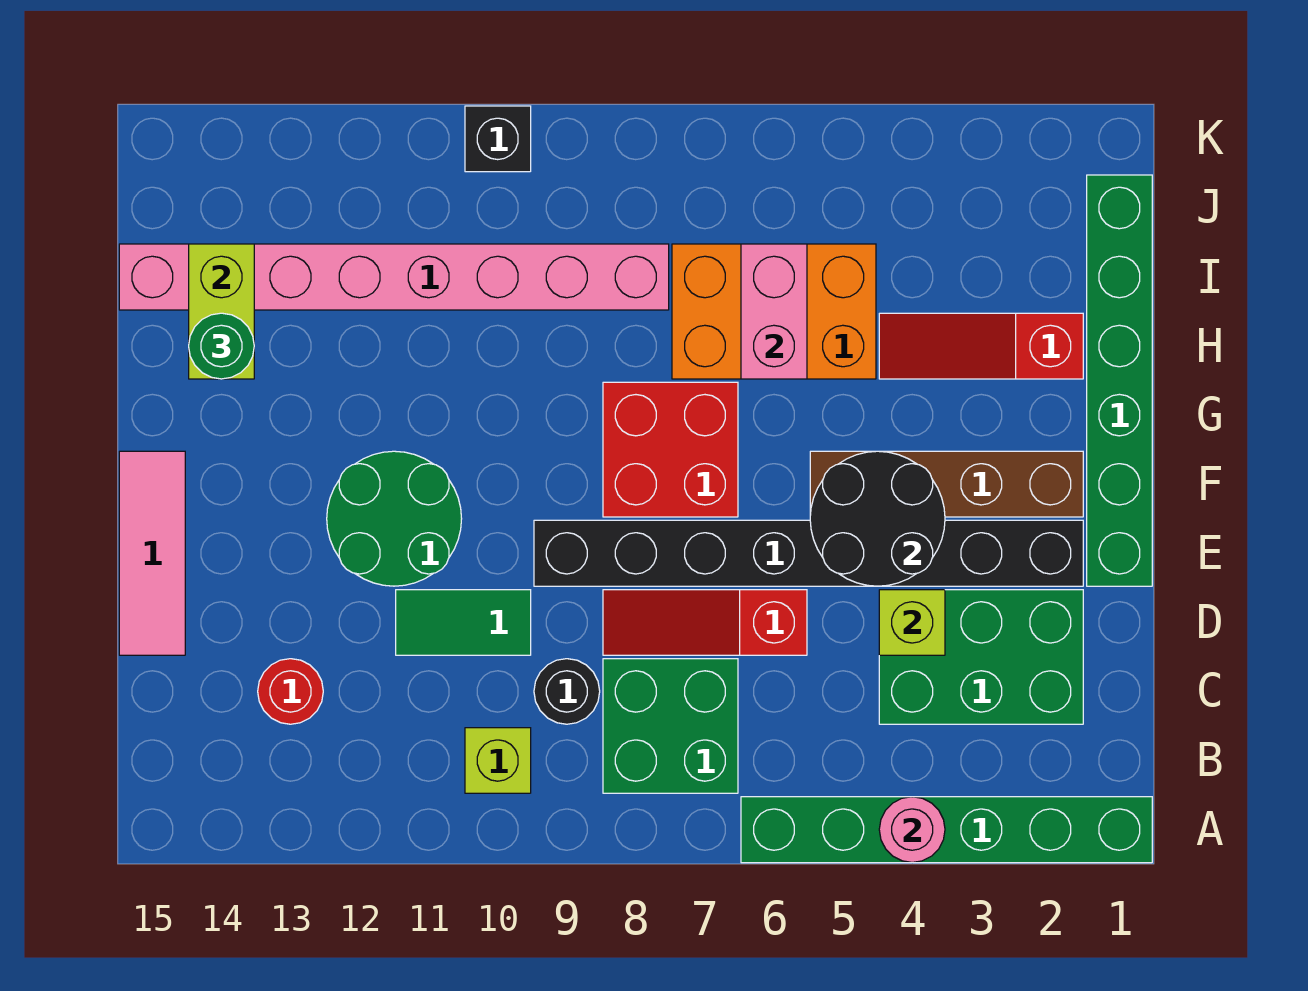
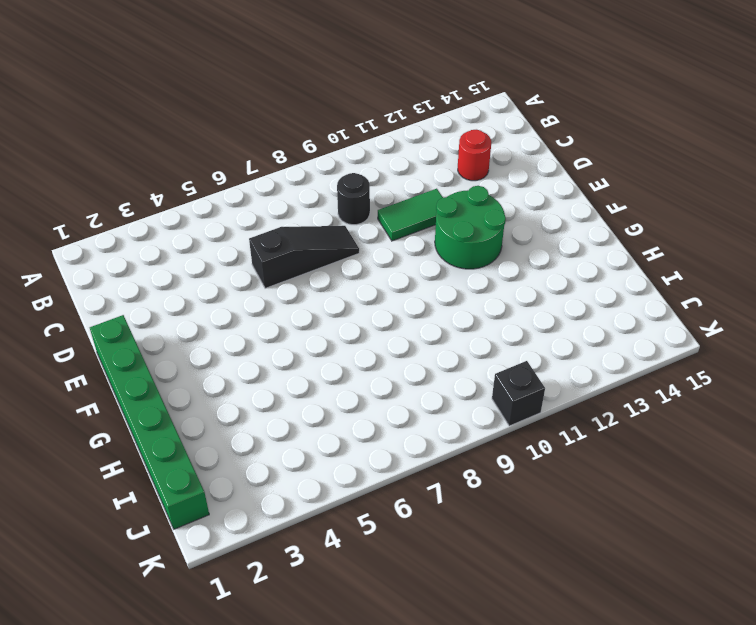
black slope D6:D8 level 1 top 6 -> red slope D6:D8 level 1 top 6
none -> green brick A1:A6 level 1
none -> green brick B7:C8 level 1
none -> lime brick B10 level 1

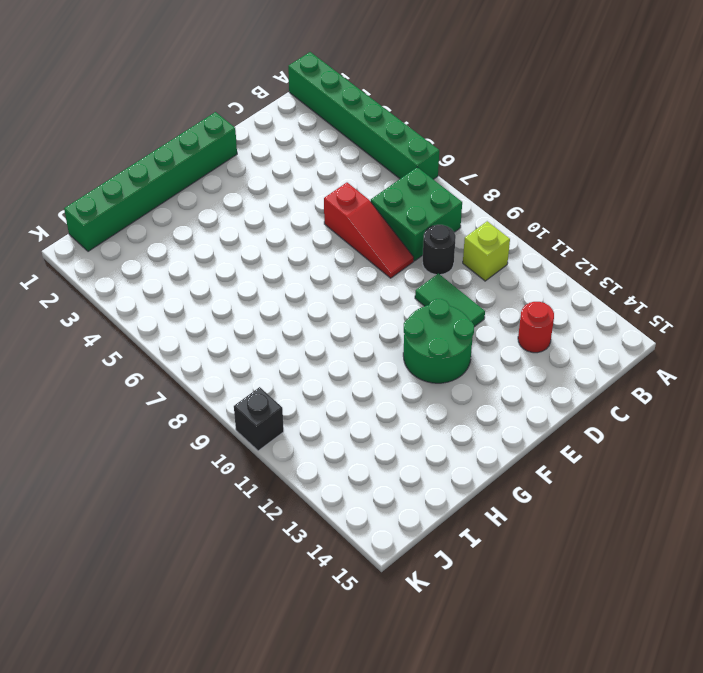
none -> green brick C2:D4 level 1
none -> pink tile D15:F15 level 1
none -> black brick E2:E9 level 1

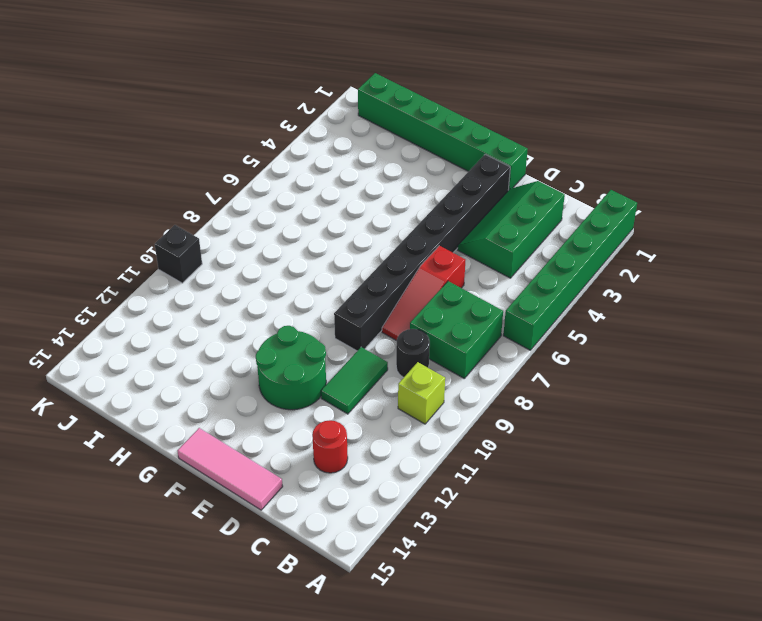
green slope C2:D4 level 1 top C -> green brick C2:D4 level 1
none -> brown brick F2:F5 level 1
none -> red brick F7:G8 level 1
none -> red slope H2:H4 level 1 top 2

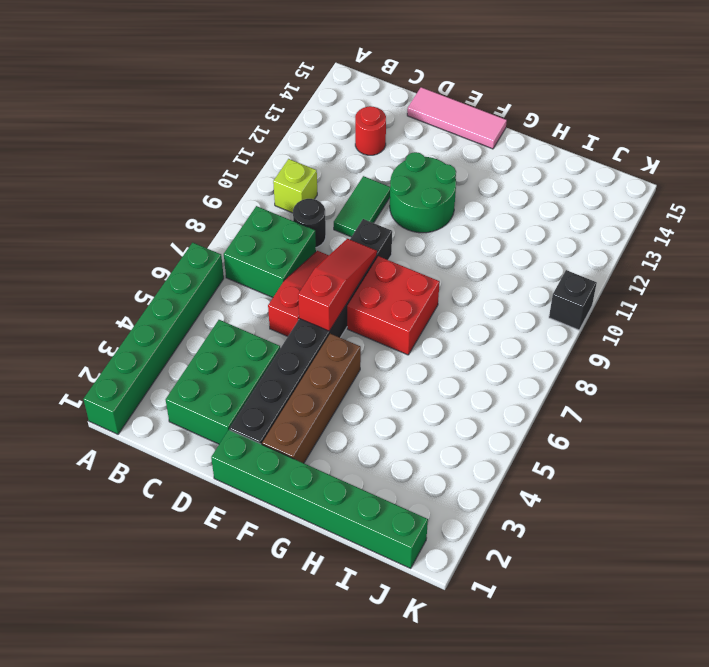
red slope E6:E8 level 2 top 6 -> red slope H2:H4 level 1 top 2
none -> orange brick H5:I7 level 1
none -> pink brick I8:I15 level 1
none -> pink round brick A4 level 2

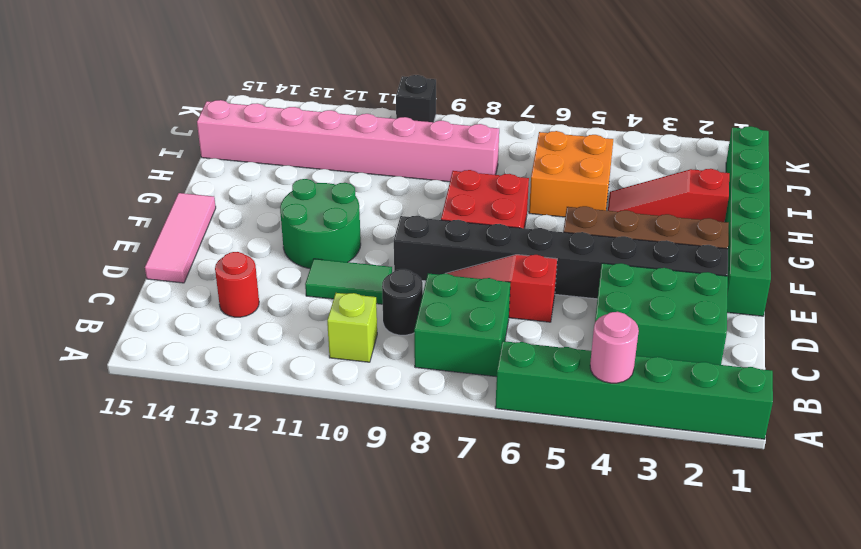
orange brick H5:I6 level 1 -> orange brick H5:I7 level 1
none -> lime brick D4 level 2
none -> black round brick E4:F5 level 2
none -> pink brick H6:I6 level 2

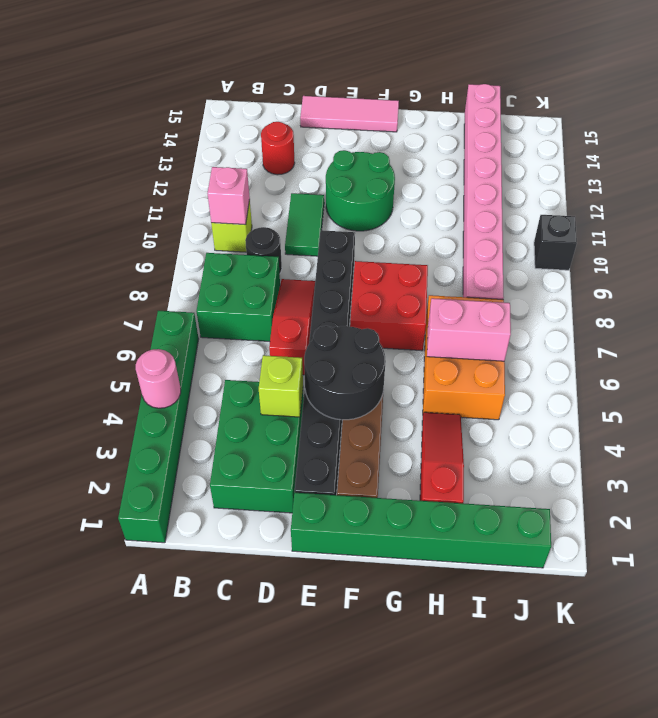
pink brick B10 level 2 -> none
none -> lime brick H14:I14 level 2
none -> green round brick H14 level 3

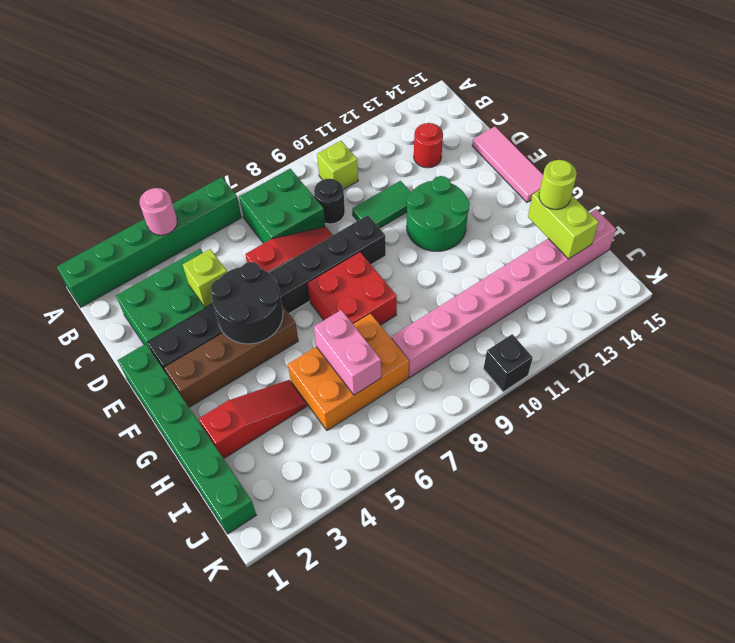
lime round brick H14 level 3 -> green round brick H14 level 3

